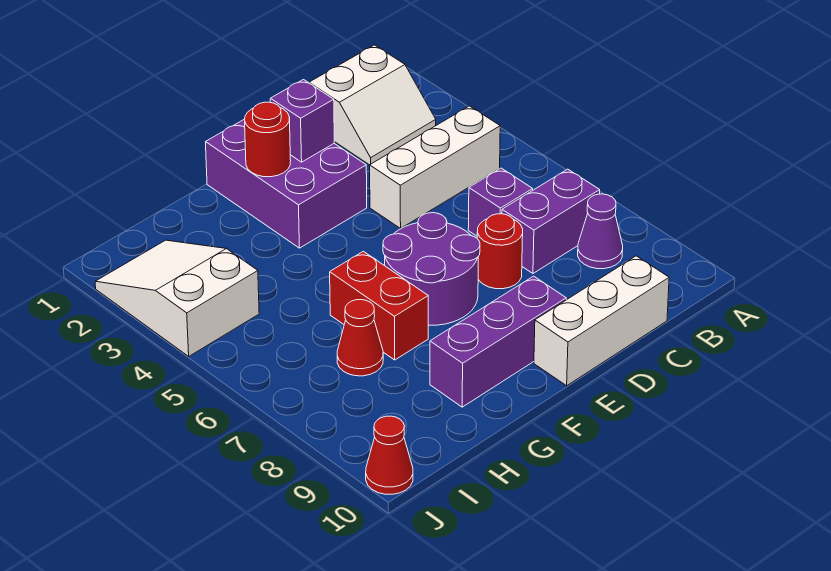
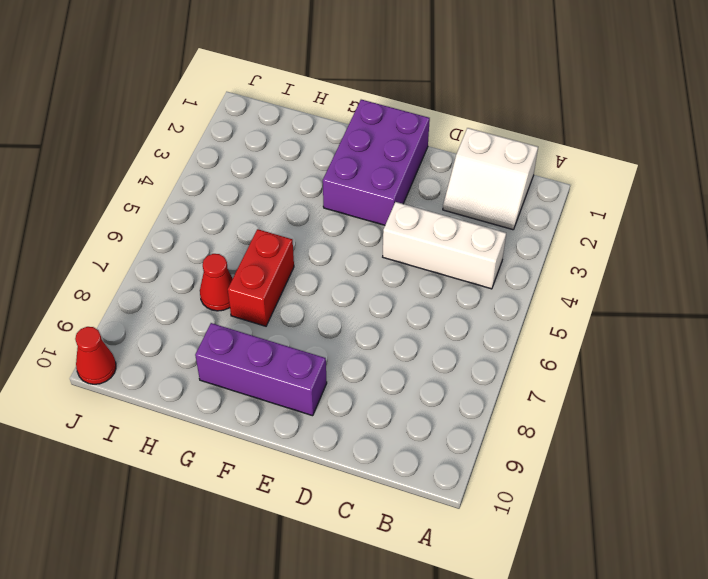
none -> purple brick B7:C7 level 1
none -> purple cone B8 level 1
none -> purple brick C6 level 1

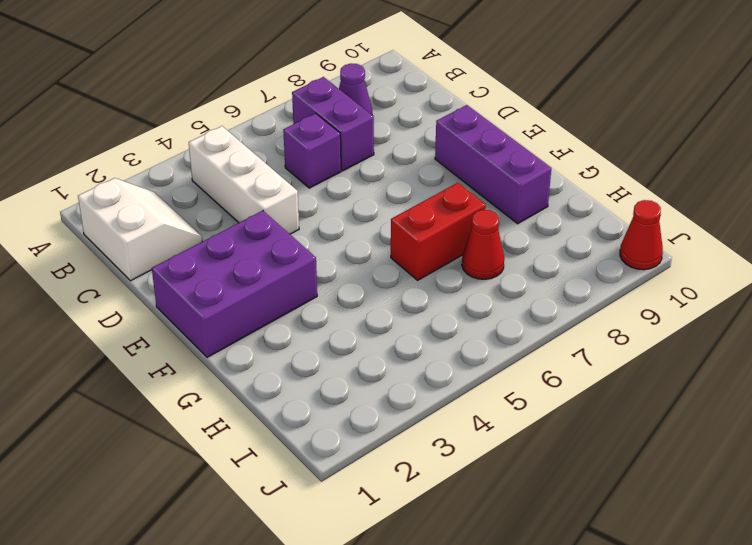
none -> white brick C10:E10 level 1
none -> red round brick D7 level 1
none -> purple round brick E6:F7 level 1

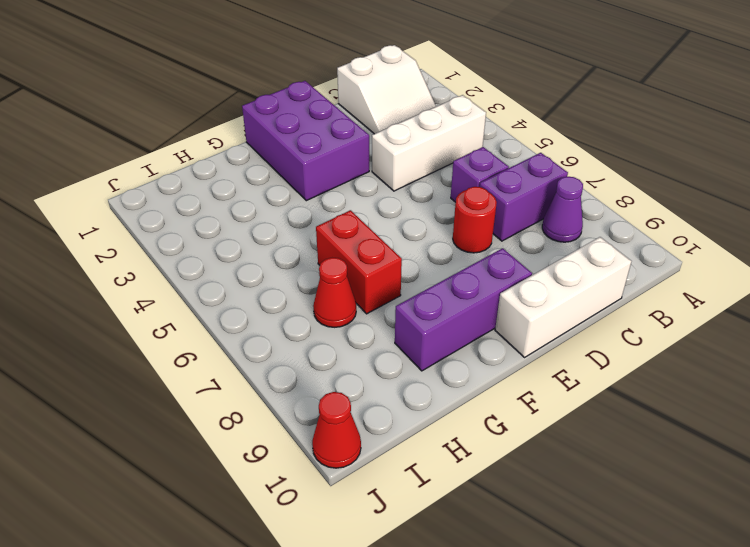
none -> purple round brick E6:F7 level 1
none -> white slope I2:J4 level 1 top 4
none -> purple brick E2 level 2

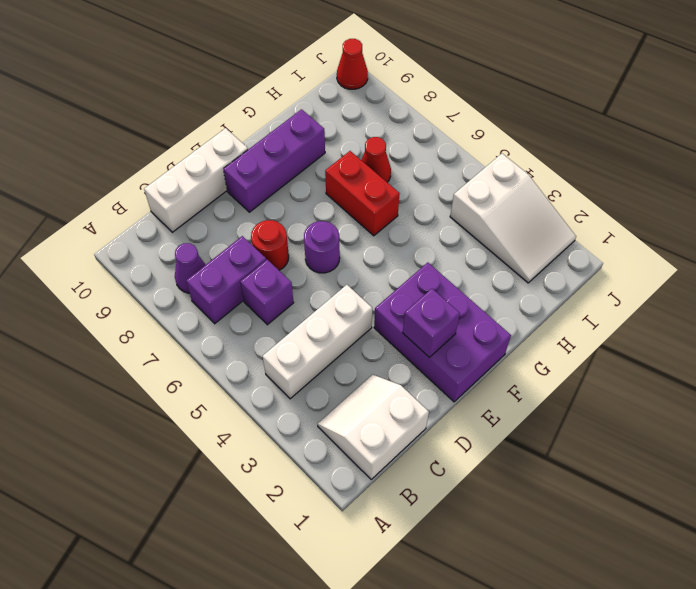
purple round brick E6 level 1 -> purple round brick E6:F7 level 1
none -> red round brick F2 level 2

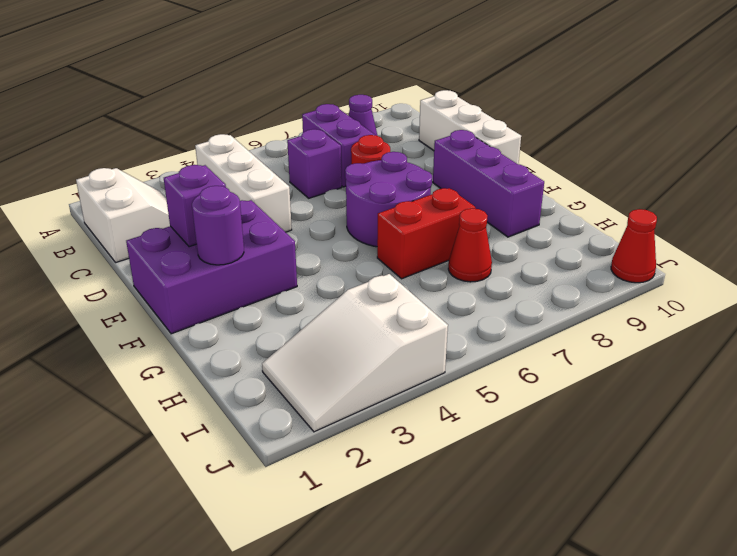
purple round brick F2 level 2 -> red round brick F2 level 2

